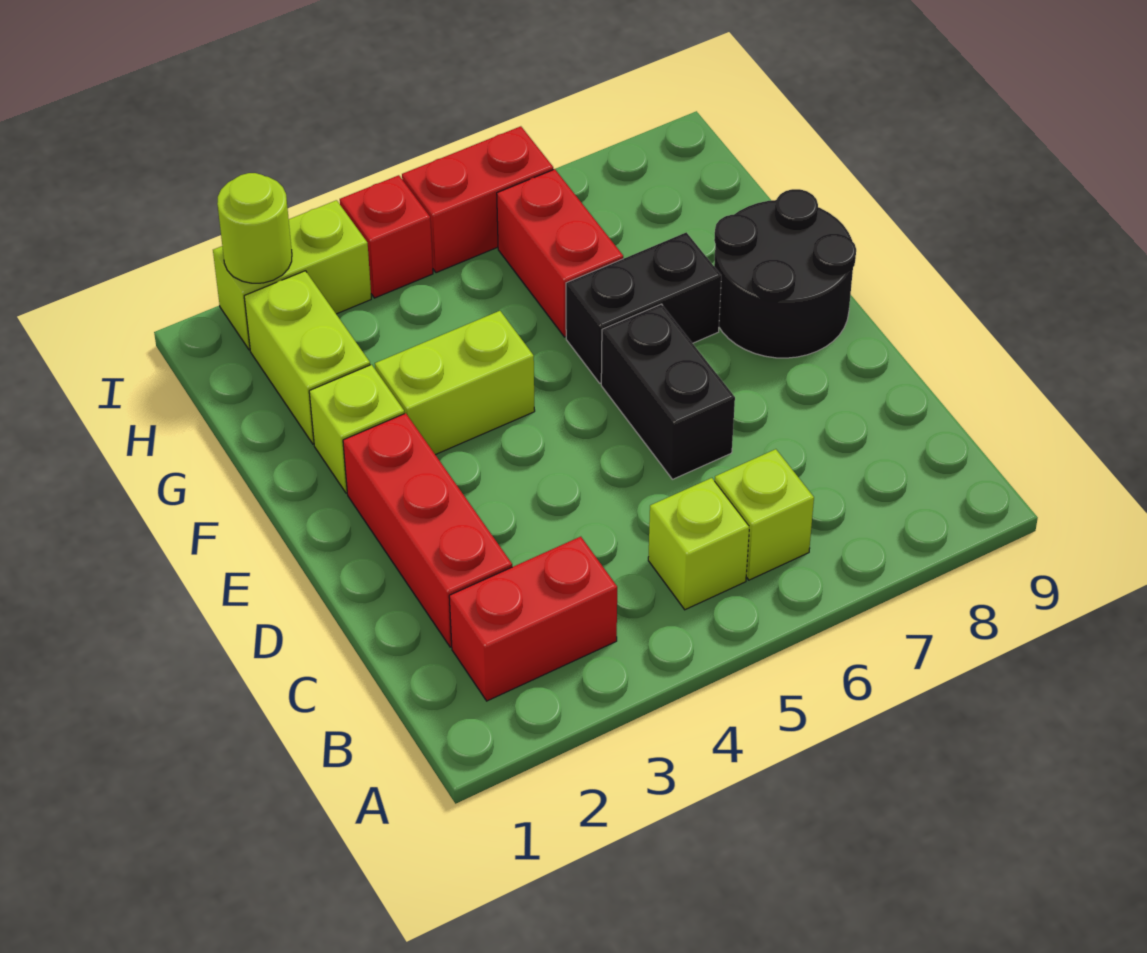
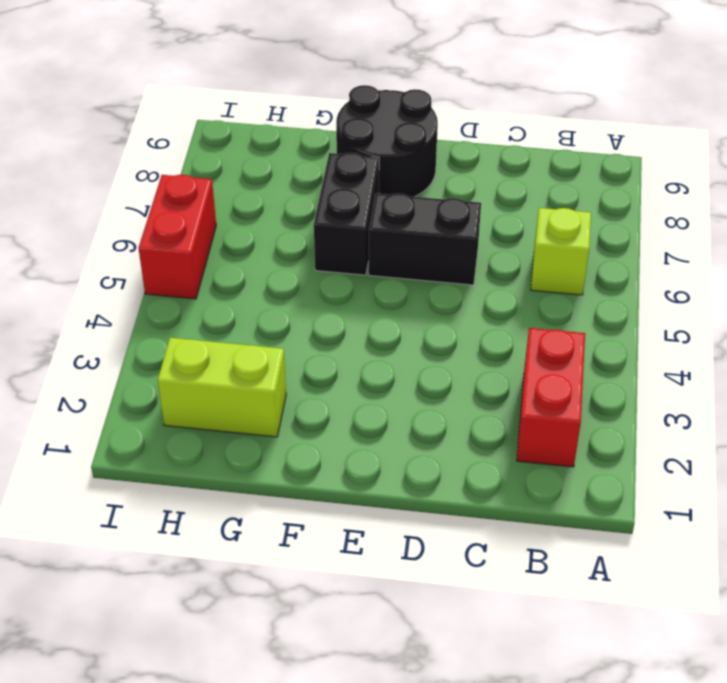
none -> lime brick B5 level 1
none -> red brick C2:E2 level 1
none -> lime brick F2 level 1

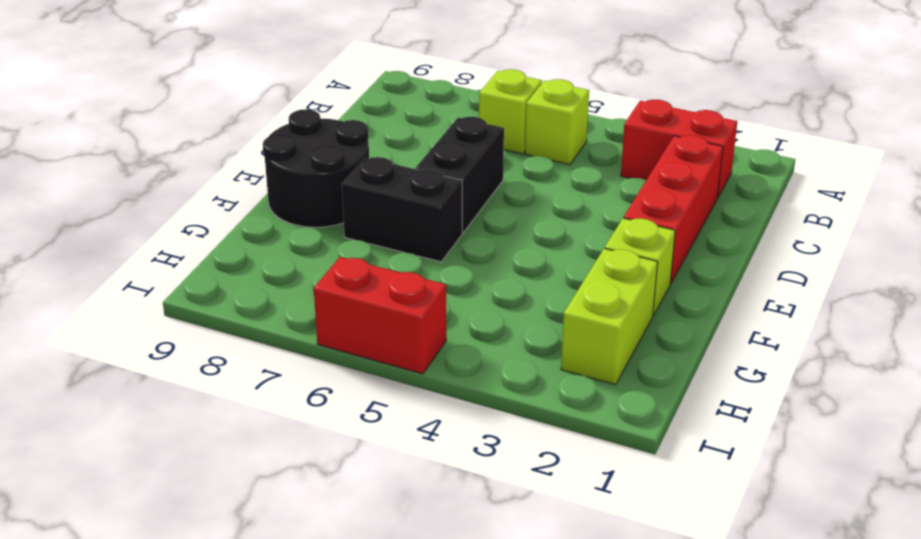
none -> lime brick F3:F4 level 1
none -> red brick G6:H6 level 1
none -> lime brick I2:I3 level 1

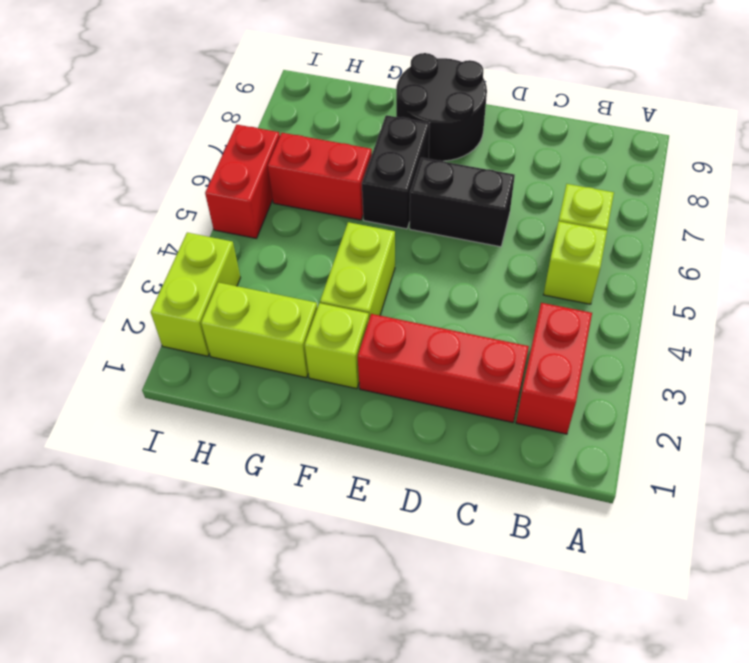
none -> red brick I4 level 1
none -> lime round brick I2 level 2

